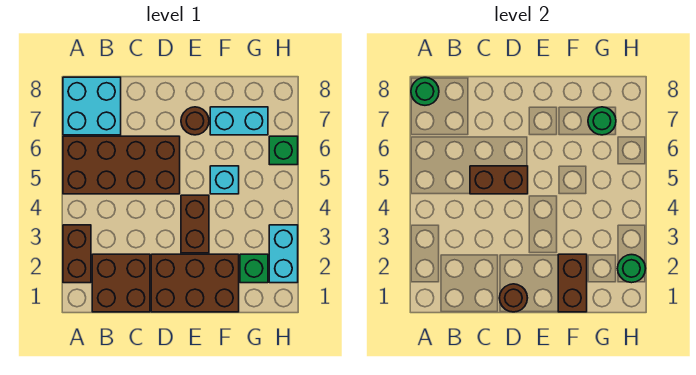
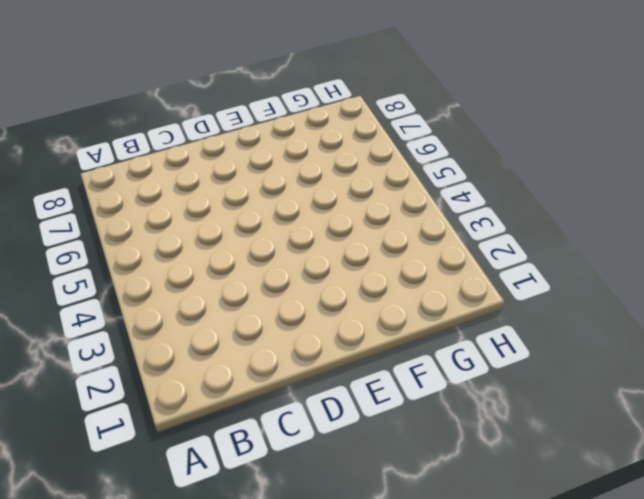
none -> brown brick A2:A3 level 1
none -> brown brick A5:D6 level 1
none -> cyan brick A7:B8 level 1

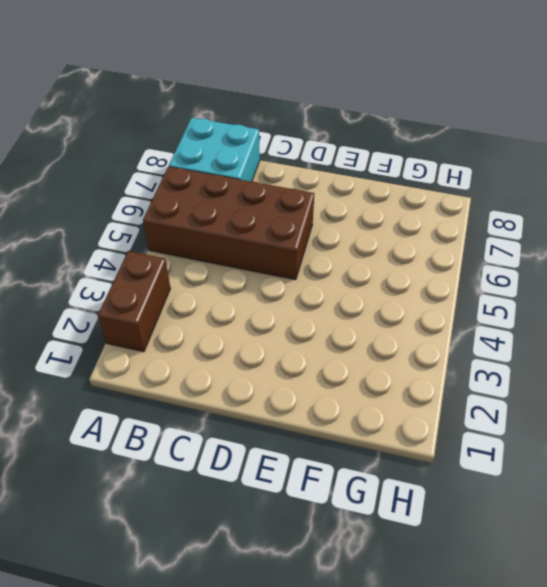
none -> brown brick B1:C2 level 1
none -> brown brick D1:F2 level 1
none -> brown brick E3:E4 level 1

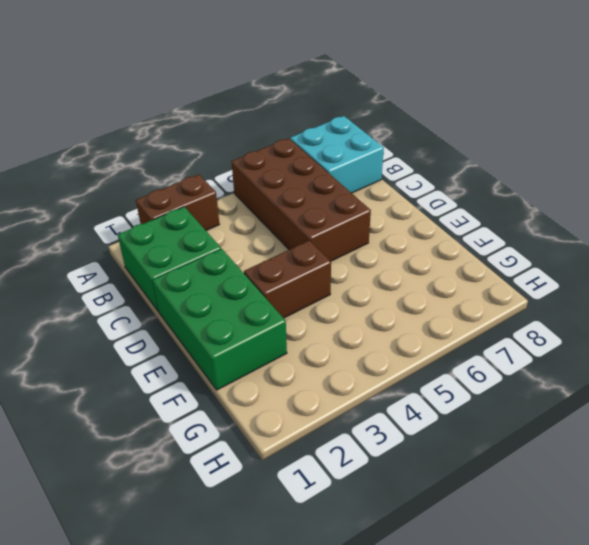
green brick B1:C2 level 1 -> brown brick B1:C2 level 1
green brick D1:F2 level 1 -> brown brick D1:F2 level 1
none -> brown round brick E7 level 1
none -> cyan brick F5 level 1
none -> cyan brick F7:G7 level 1

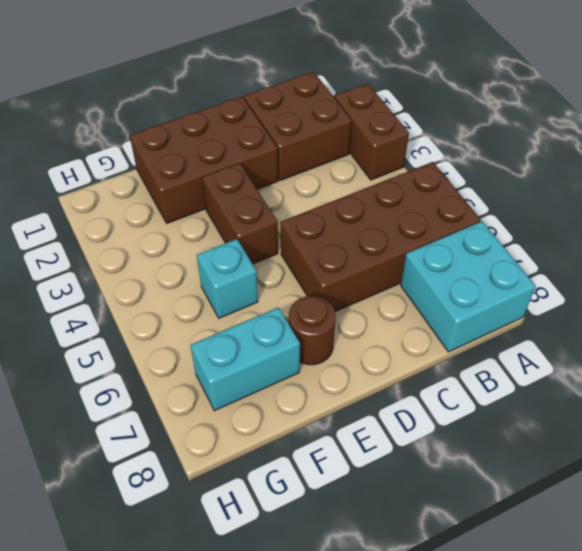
none -> green brick G2 level 1
none -> cyan brick H2:H3 level 1
none -> green brick H6 level 1

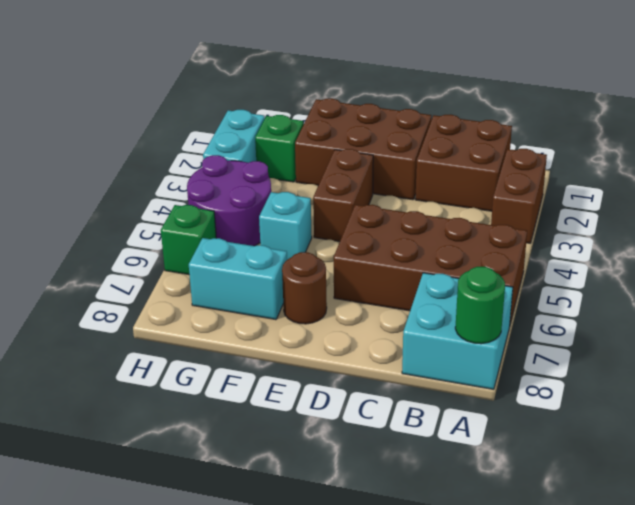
purple round brick G4:H5 level 1 -> none
none -> brown brick C5:D5 level 2
none -> brown round brick D1 level 2
none -> brown brick F1:F2 level 2

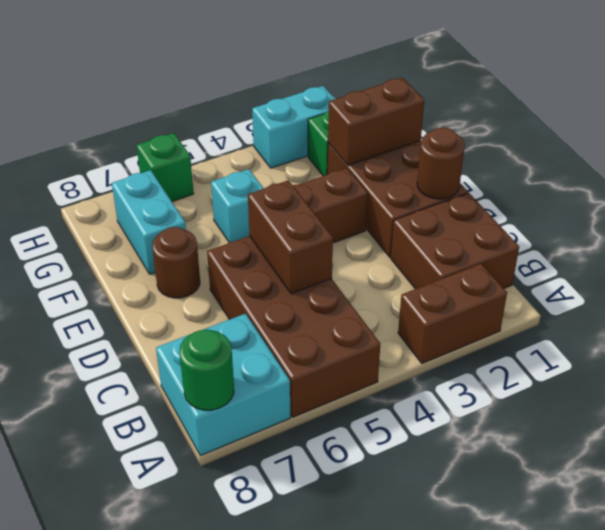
none -> green round brick G7 level 2
none -> green round brick H2 level 2

